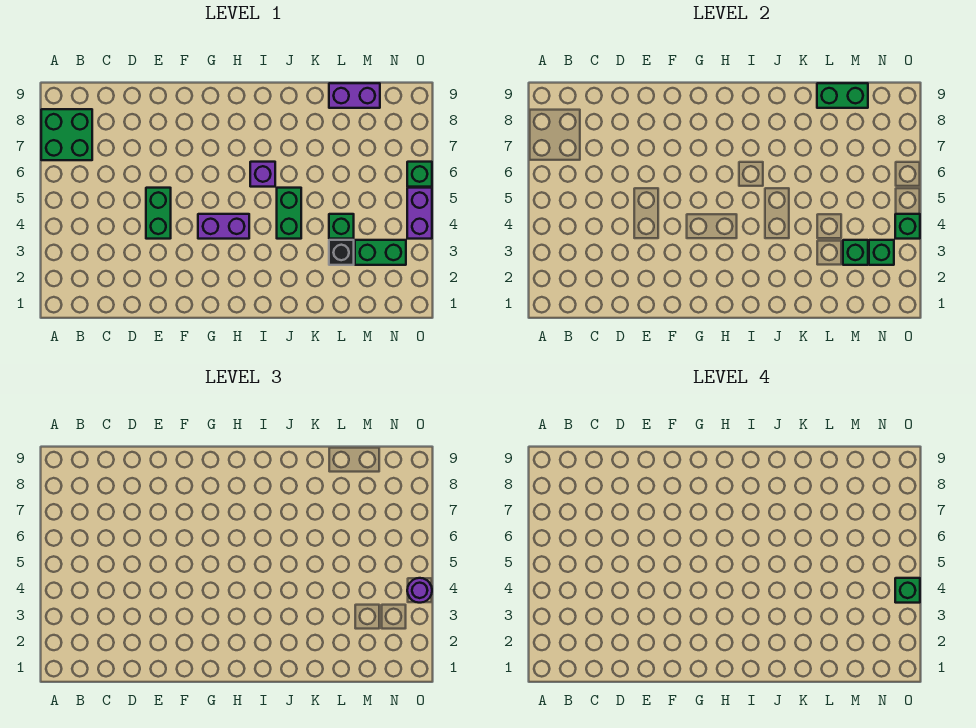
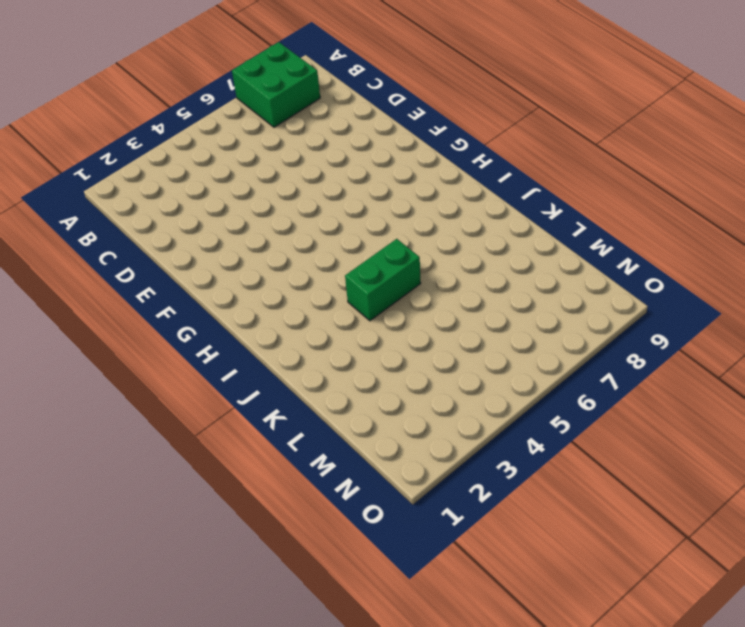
none -> green brick E4:E5 level 1
none -> purple brick G4:H4 level 1
none -> purple brick I6 level 1

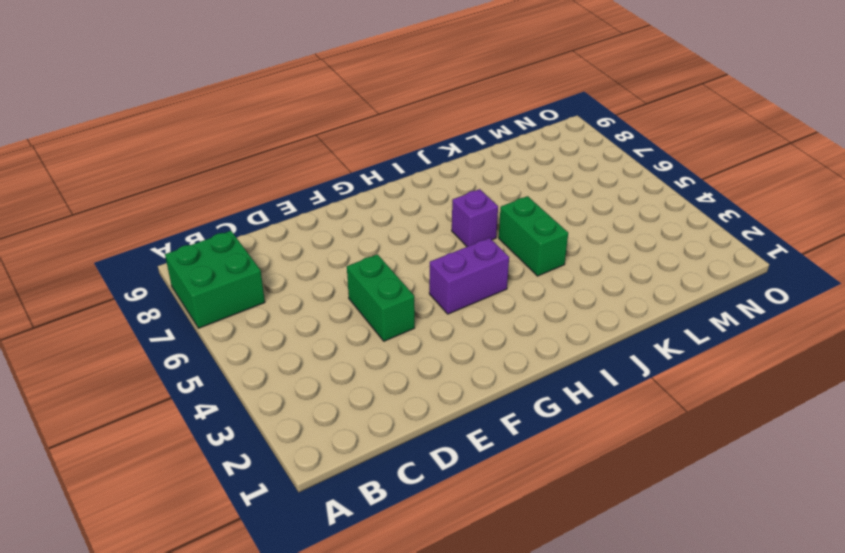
none -> black brick L3 level 1
none -> green brick L4 level 1
none -> purple brick L9:M9 level 1

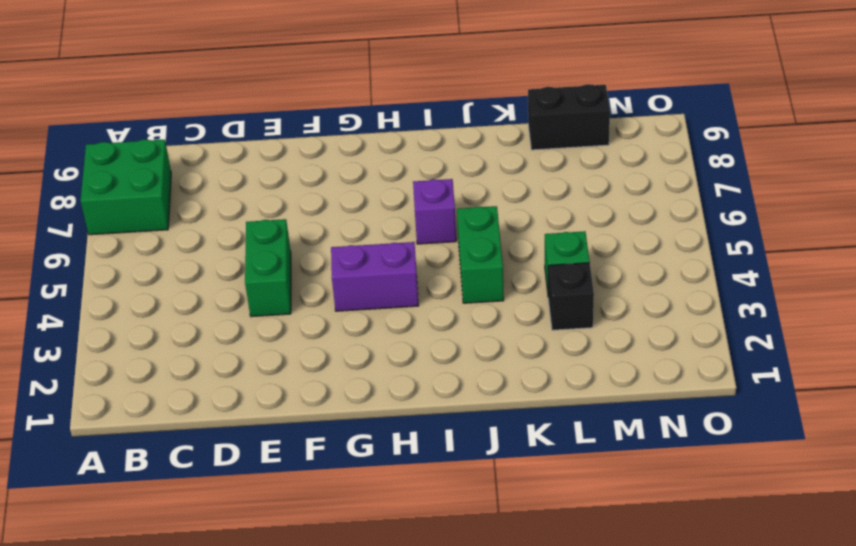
black brick L9:M9 level 1 -> purple brick L9:M9 level 1
none -> green brick M3:N3 level 1
none -> purple brick O4:O5 level 1
none -> green brick O6 level 1

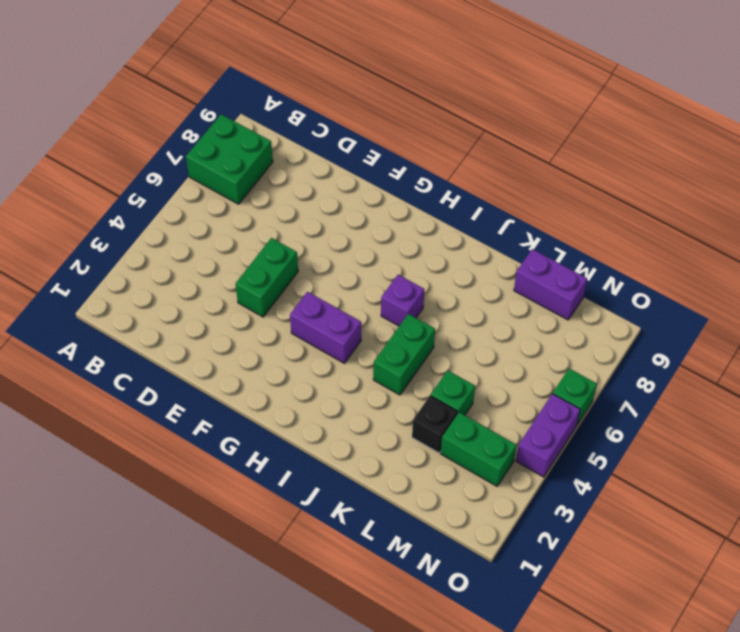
none -> green brick L9:M9 level 2
none -> green brick M3 level 2
none -> green brick N3 level 2

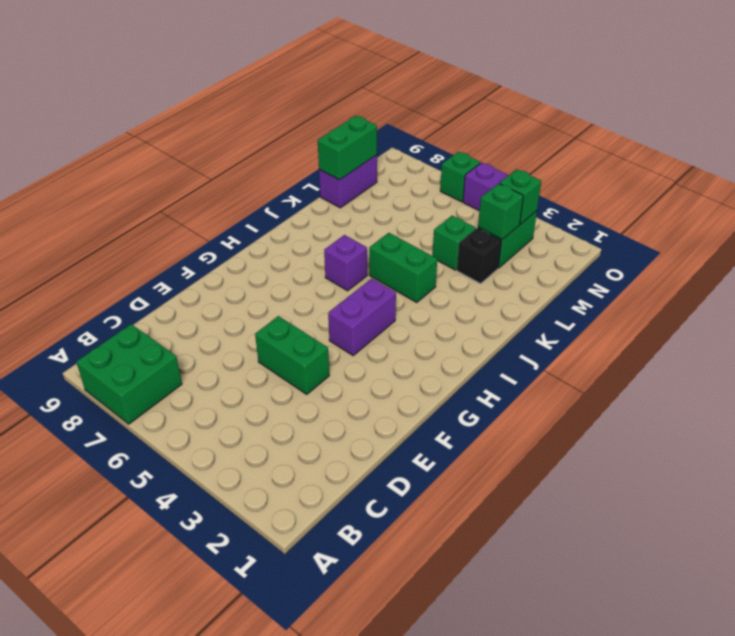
none -> green brick O4 level 2
none -> purple round brick O4 level 3
none -> green brick O4 level 4

